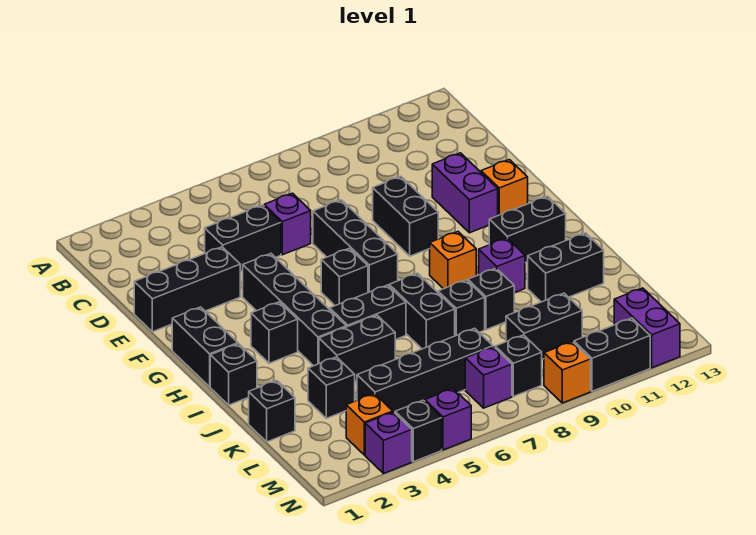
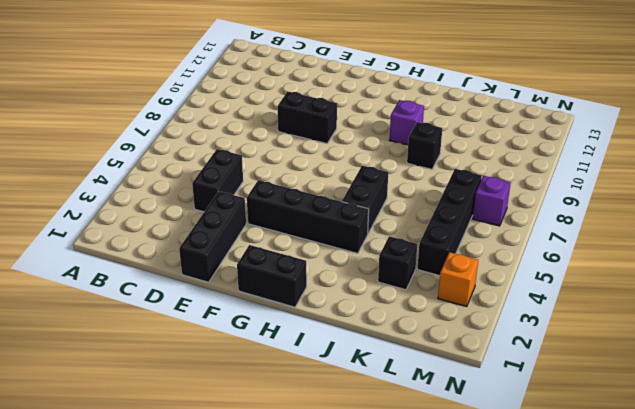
none -> purple brick D6 level 1
none -> black brick E7:G7 level 1
none -> purple brick E11:F11 level 1
none -> orange brick F12 level 1

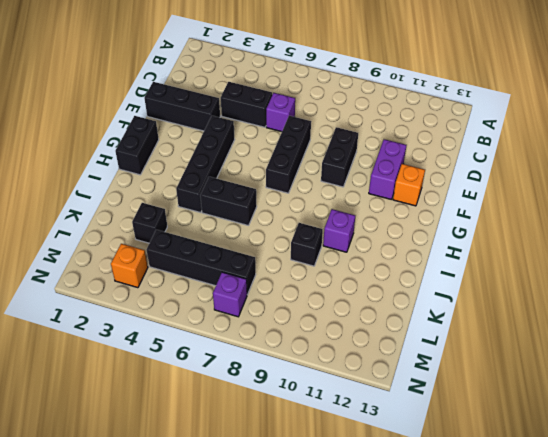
none -> black brick G6 level 1
none -> black brick H3 level 1
none -> orange brick H9 level 1
none -> black brick H11:H12 level 1

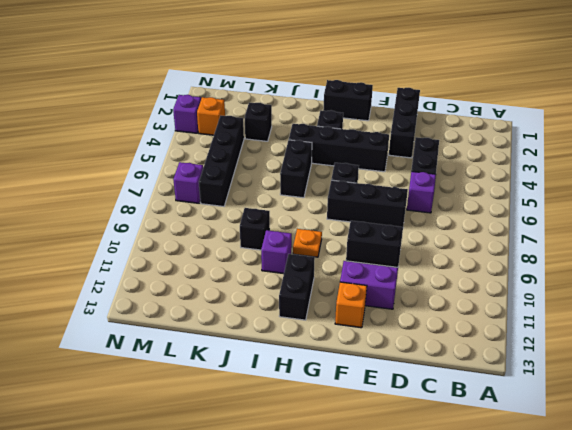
orange plate H9 level 1 -> orange brick H9 level 1
none -> black brick I1 level 1
none -> black brick I7:J7 level 1
none -> black brick J4:J5 level 1
none -> black brick J8 level 1

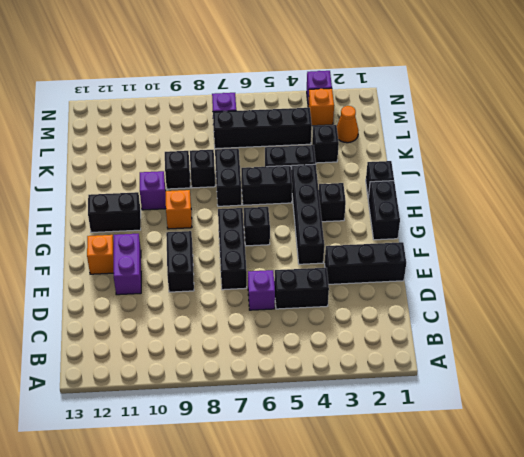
orange cone L2 level 1 -> none
none -> black brick J11:J12 level 1
none -> black brick K1 level 1
none -> black brick L9:L10 level 1
none -> black brick M8 level 1

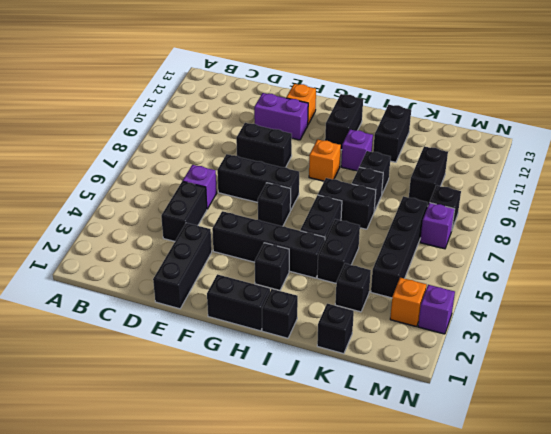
none -> purple brick M12:N12 level 1
none -> black brick N4 level 1
none -> purple brick N5 level 1
none -> orange brick N9 level 1

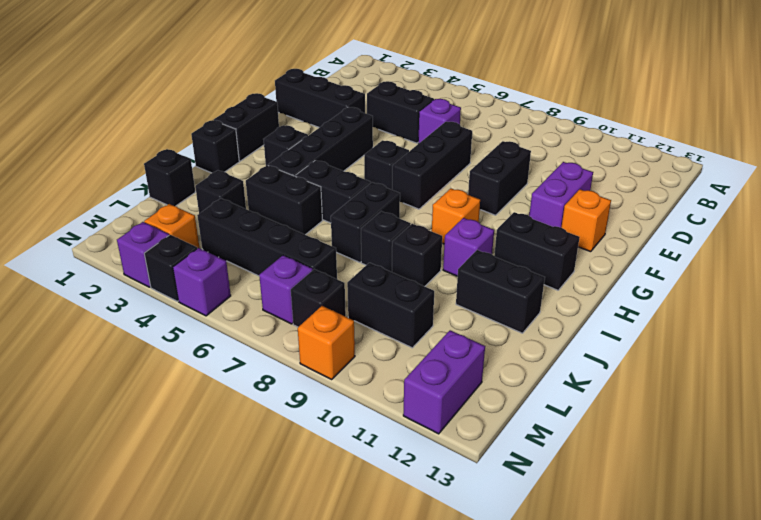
none -> black brick N10:N11 level 1

